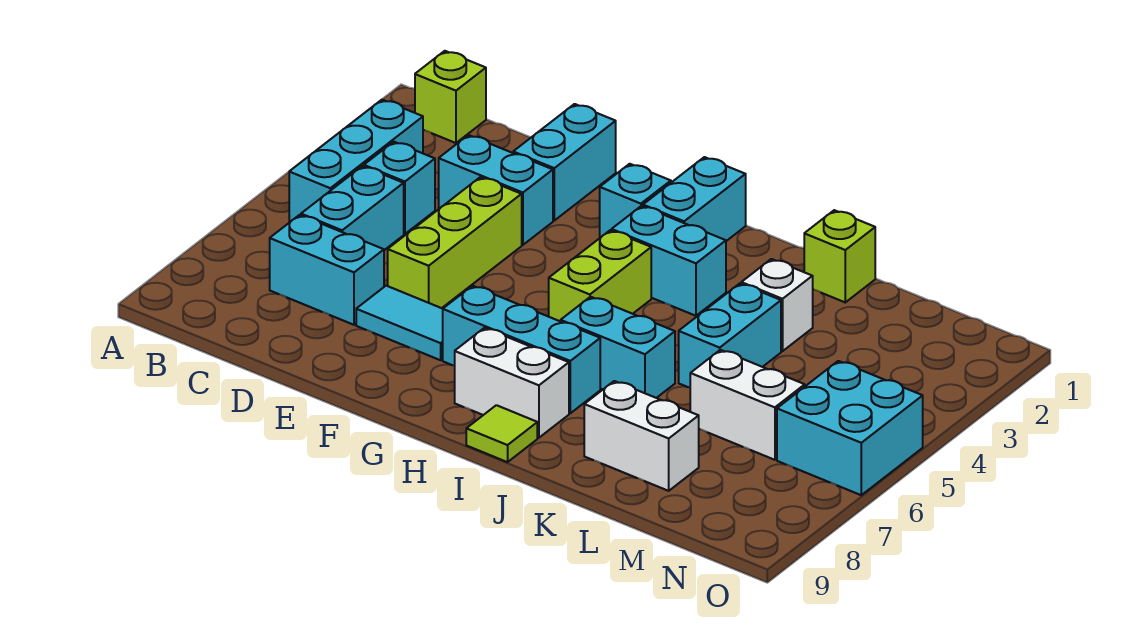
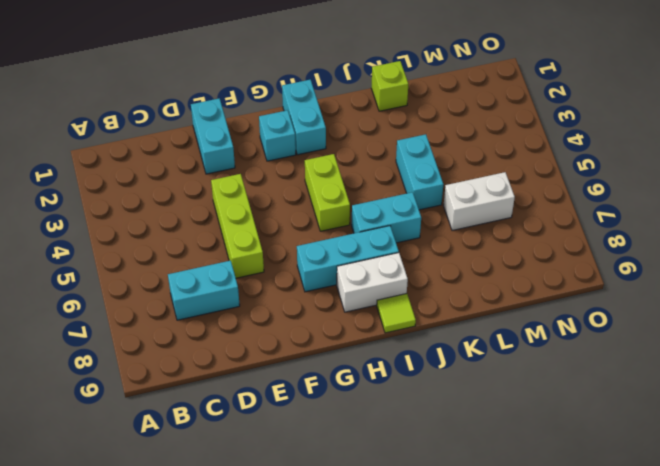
none -> lime brick B1 level 1
none -> cyan brick B3:B5 level 1
none -> cyan brick C4 level 1

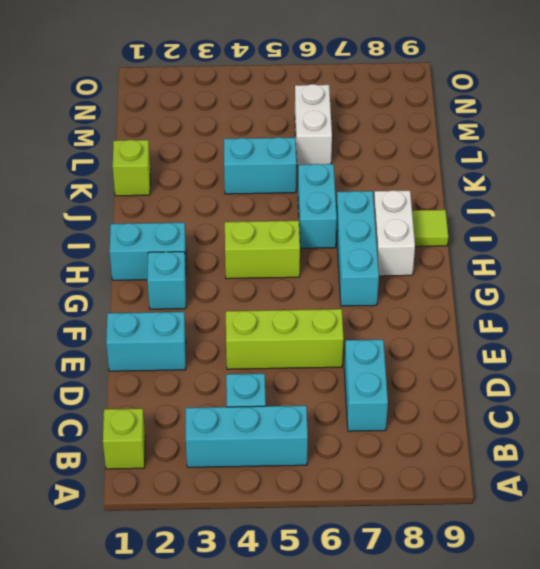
none -> cyan brick C5:C6 level 1
none -> cyan brick D3:E3 level 1
none -> cyan tile E7:F7 level 1

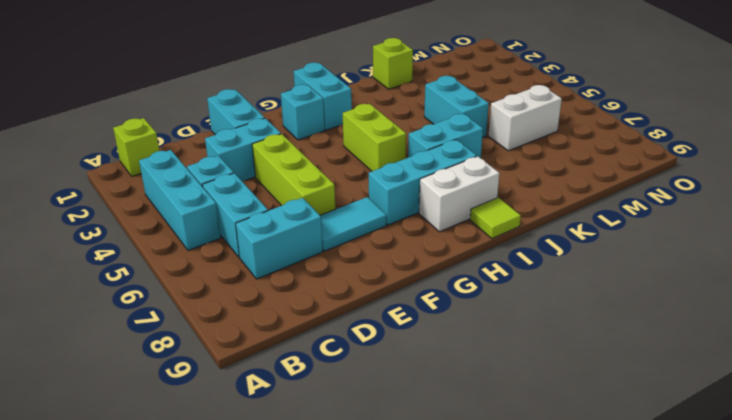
none -> cyan brick H3:I3 level 1
none -> white brick K3 level 1
none -> white brick K8:L8 level 1

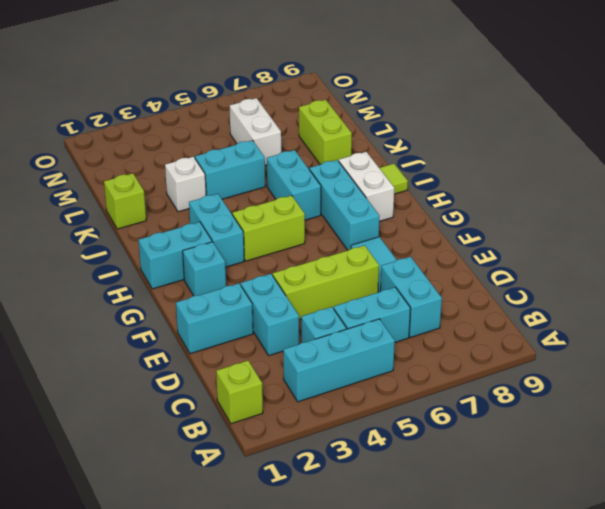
lime brick K8:L8 level 1 -> white brick K8:L8 level 1
none -> cyan brick N5:O6 level 1

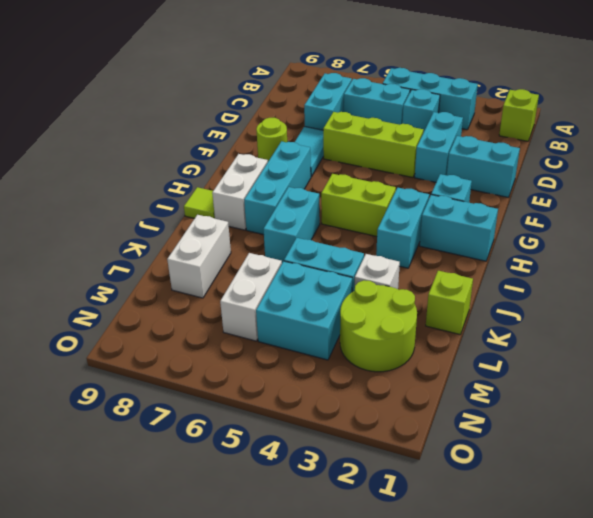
lime round brick F8 level 1 -> none
lime round brick L2:M3 level 1 -> none
cyan brick L4:M5 level 1 -> cyan brick N5:O6 level 1

